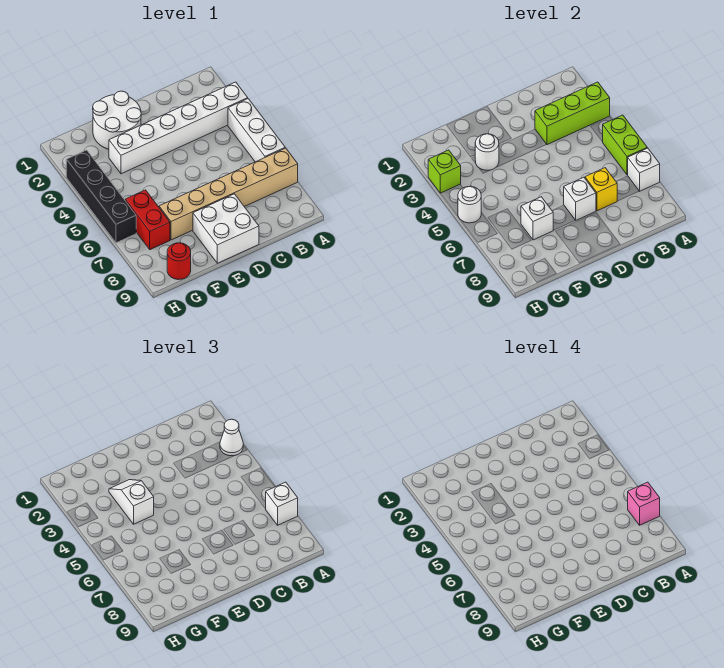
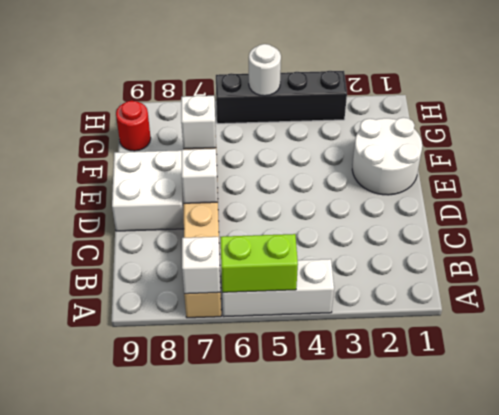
none -> white brick A3:F3 level 1
none -> red brick G6:G7 level 1
none -> lime brick A3:C3 level 2

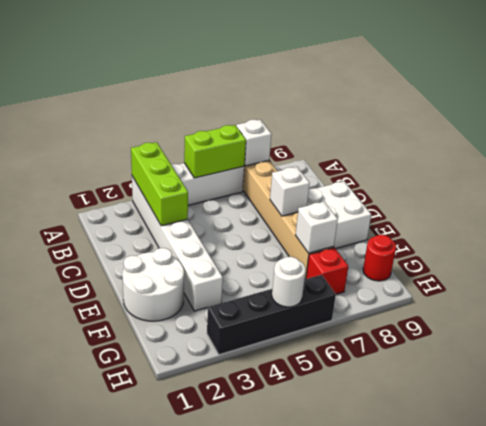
red brick G7 level 1 -> red brick G6:G7 level 1
none -> yellow brick C7 level 2
none -> white round brick F3 level 2
none -> lime brick H3 level 2

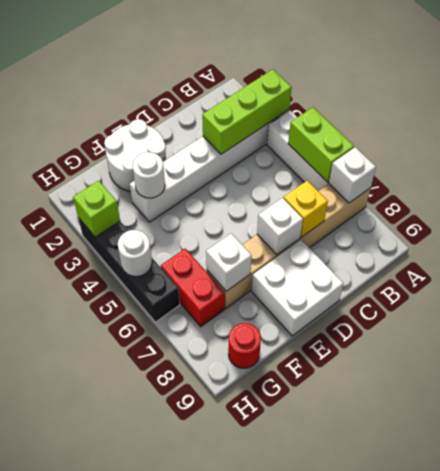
none -> white cone A3 level 3
none -> white brick A7 level 3
none -> white slope F3:F4 level 3 top 4

